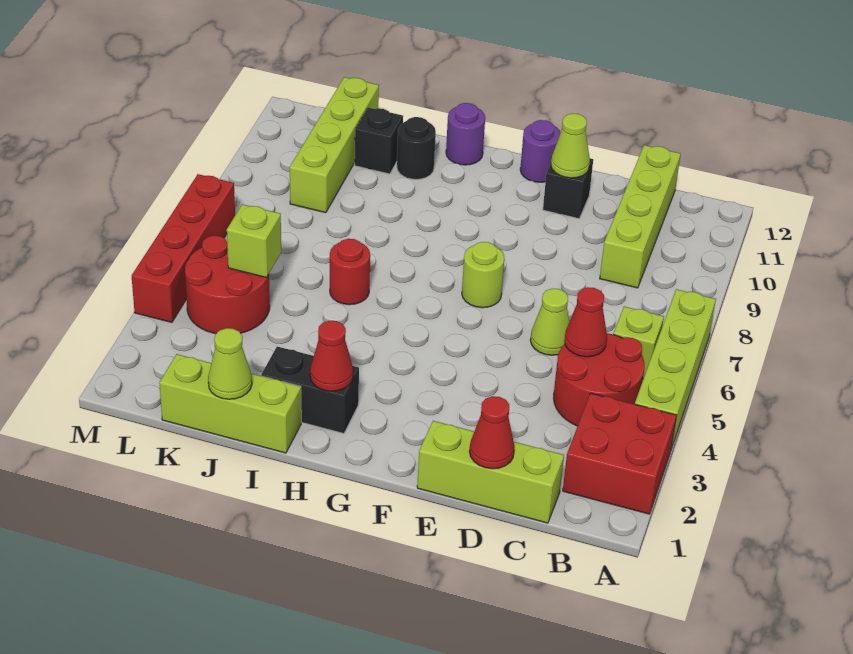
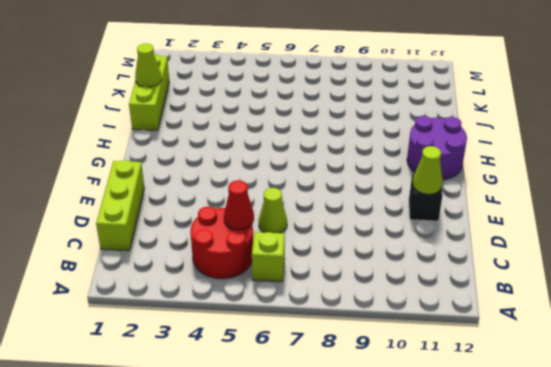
purple round brick G11:H12 level 1 -> purple round brick H12 level 1
none -> red brick A2:B3 level 1
none -> lime brick A4:A7 level 1
none -> lime brick C9:C12 level 1

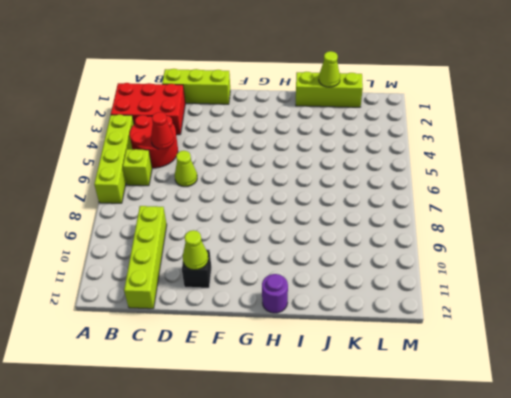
red brick A2:C3 level 1 -> red brick A2:B3 level 1
none -> lime round brick F7 level 1
none -> purple round brick F12 level 1
none -> black brick H2:I2 level 1

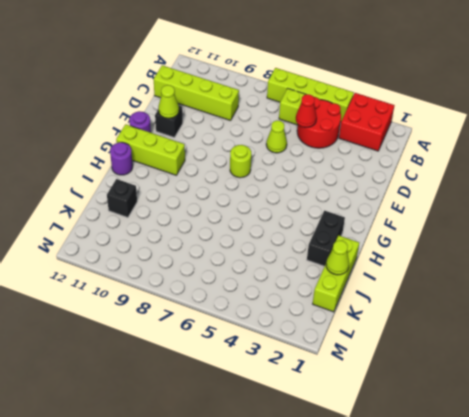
lime brick G10:G12 level 1 -> lime brick C1:E1 level 1
none -> red round brick I6 level 1
none -> black round brick I11 level 1
none -> red round brick K4:L5 level 1

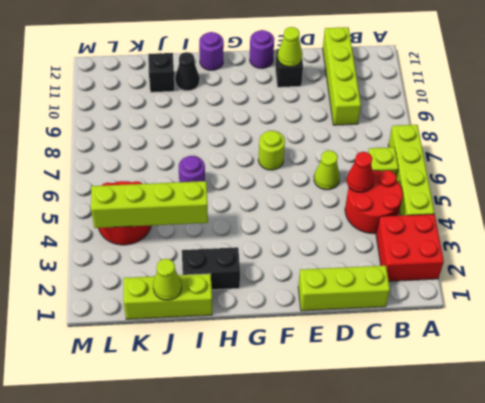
lime brick I4:L4 level 2 -> lime brick K9:K12 level 1
purple round brick I6 level 1 -> red round brick I6 level 1
black cone I11 level 1 -> black round brick I11 level 1
none -> red brick M4:M7 level 1
none -> red cone D1 level 2
none -> red cone H2 level 2

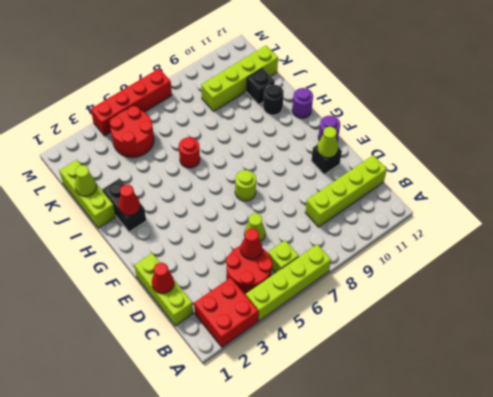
none -> lime brick K5 level 2

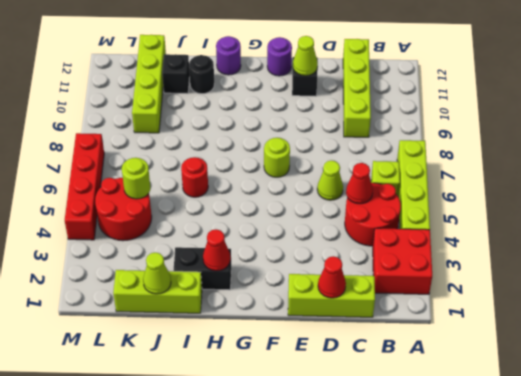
lime round brick K5 level 2 -> lime brick K5 level 2

